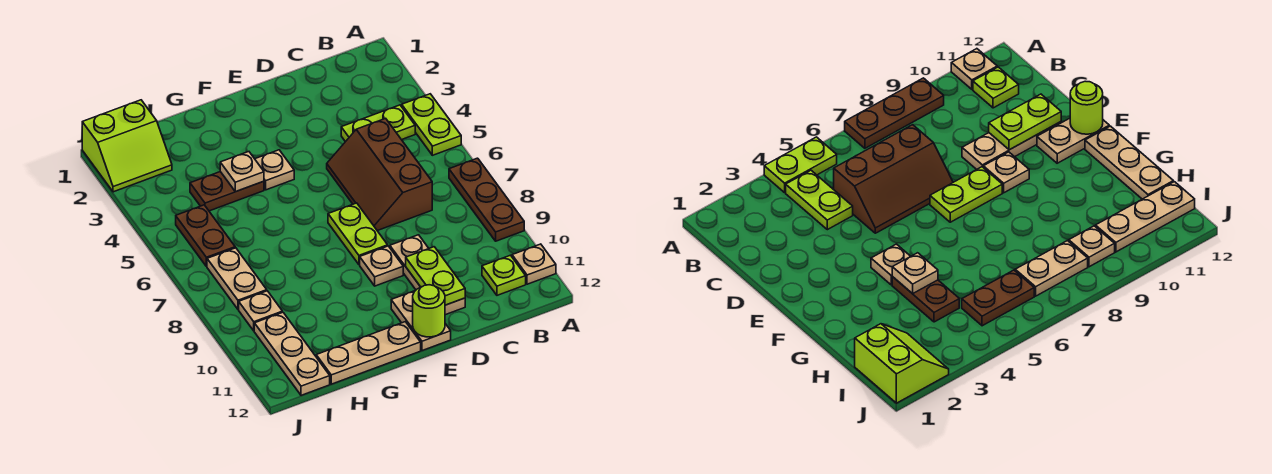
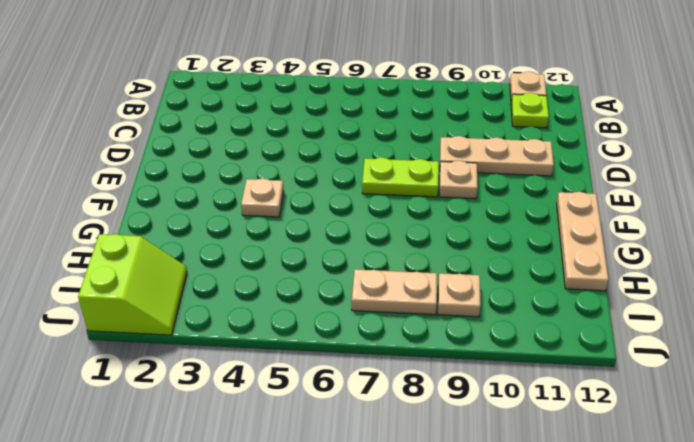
none -> lime plate A4:A5 level 1
none -> brown plate A7:A9 level 1
none -> lime plate B4:C4 level 1

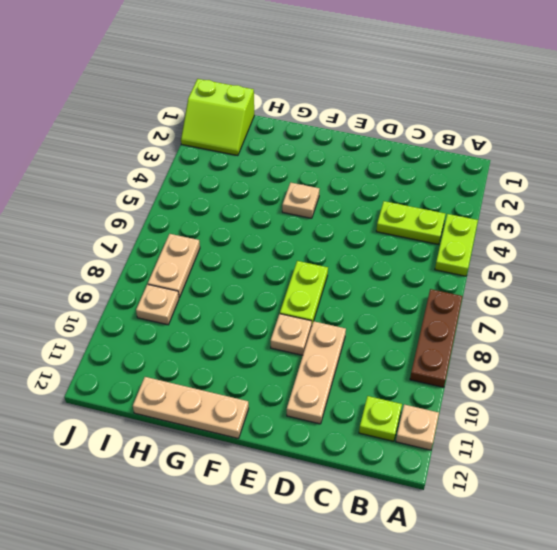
none -> brown slope C5:D7 level 1 top C
none -> tan plate E11:E12 level 1
none -> brown plate G4:H4 level 1

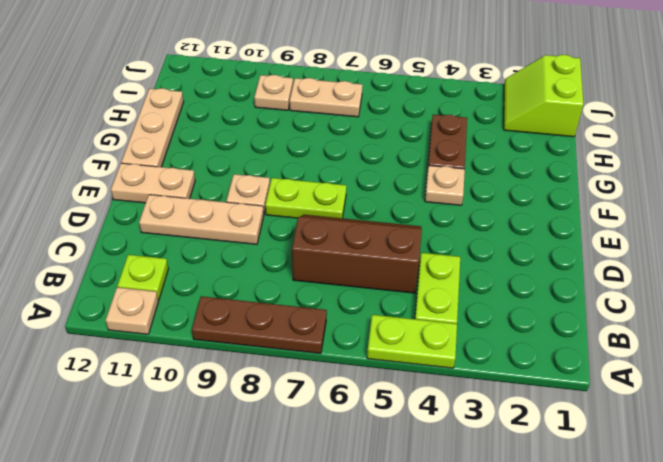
none -> brown plate I5:I6 level 1
none -> tan plate I10:I12 level 1
none -> lime plate D10:D11 level 2

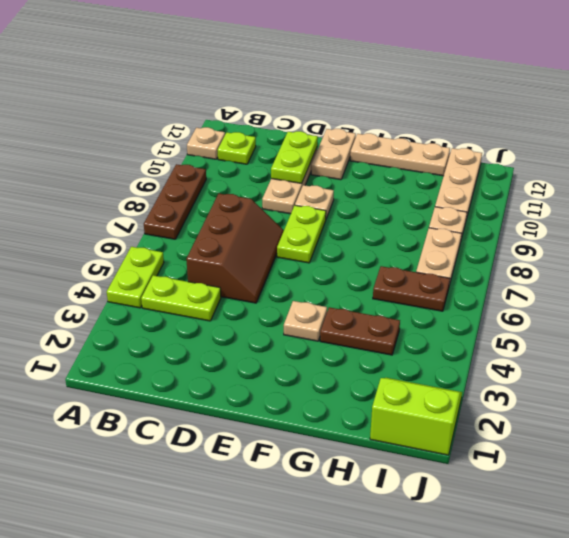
brown plate H6:I6 level 1 -> brown plate I5:I6 level 1
none -> lime round brick E12 level 2
none -> tan plate G4 level 2

